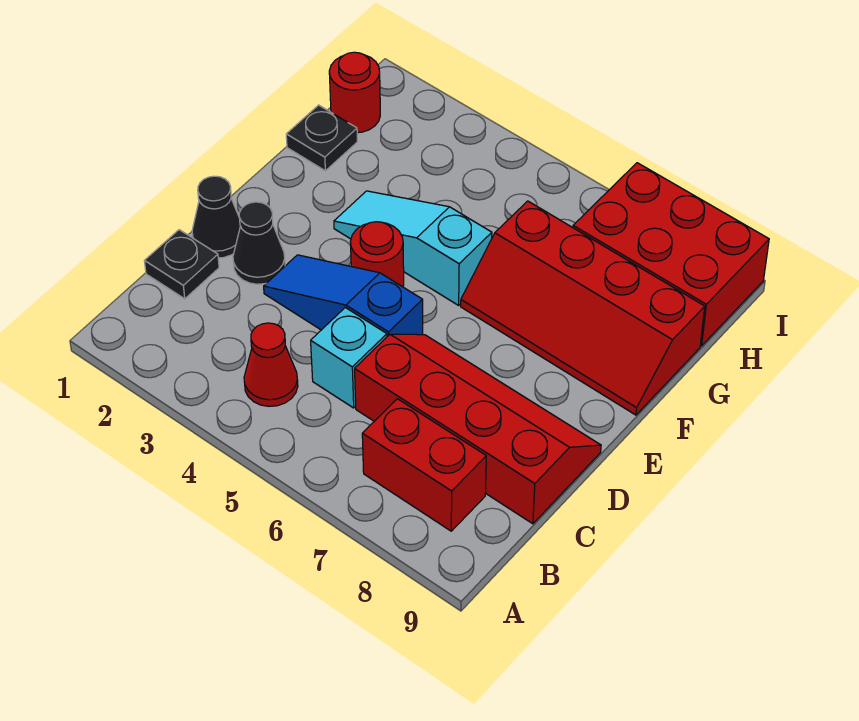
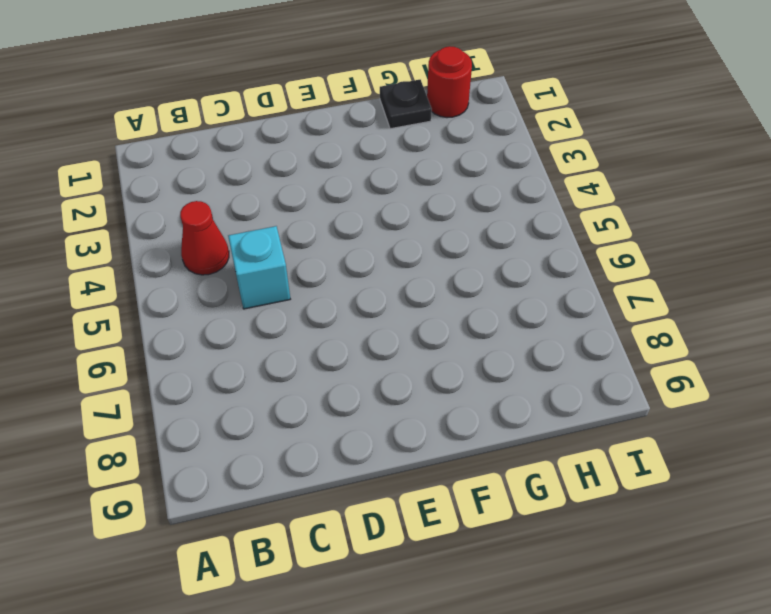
none -> red brick B7:B8 level 1
none -> black plate C1 level 1
none -> red slope C6:D9 level 1 top C

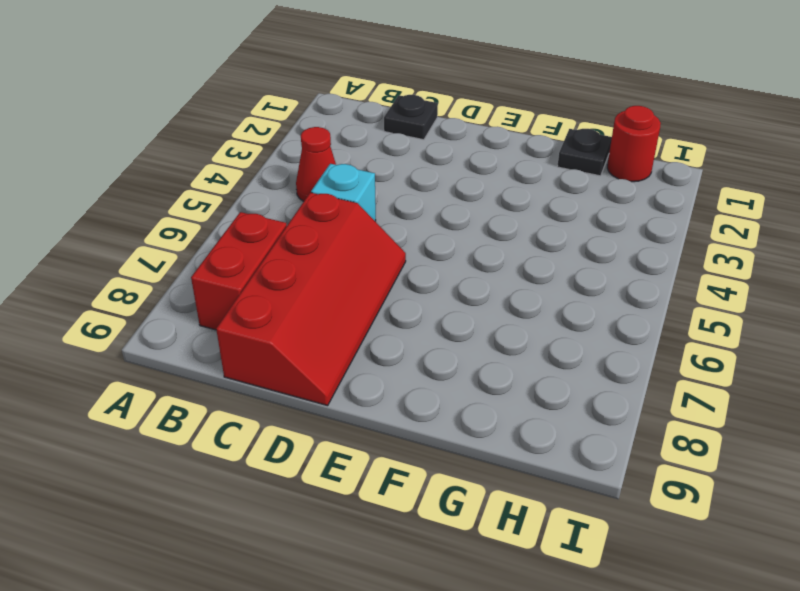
none -> black cone D1 level 1
none -> black cone D2 level 1
none -> blue slope D3:D5 level 1 top 5

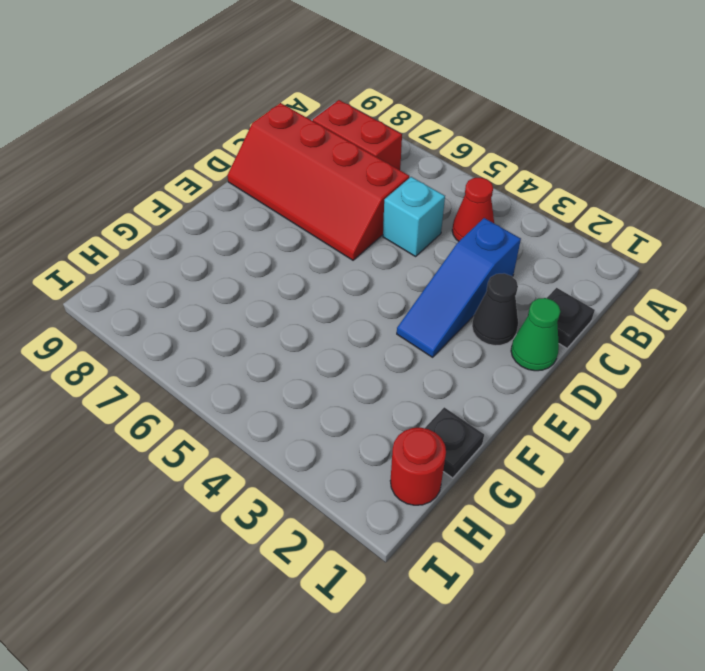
blue slope C3:E3 level 1 top C -> blue slope D3:D5 level 1 top 5
green cone D1 level 1 -> black cone D1 level 1
none -> red round brick E4 level 1
none -> cyan slope F3:F5 level 1 top 5
none -> red slope F6:G9 level 1 top G

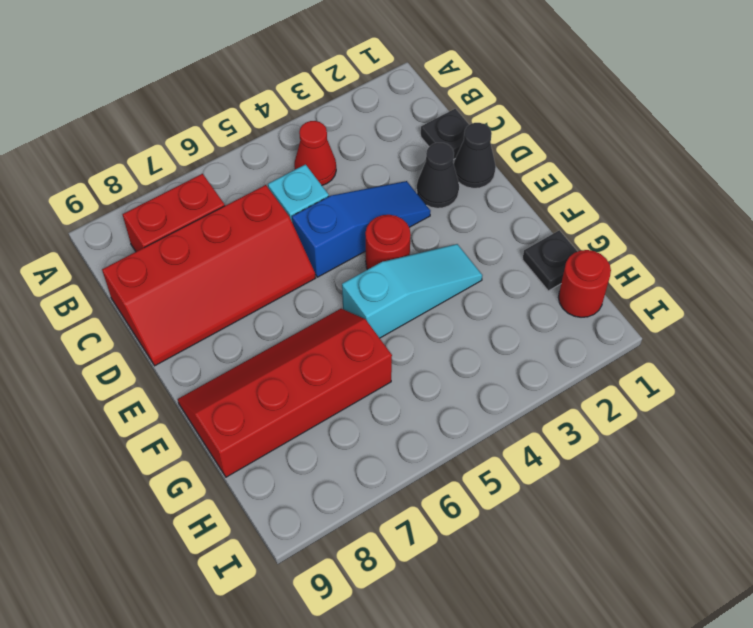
none -> red brick H7:I9 level 1

